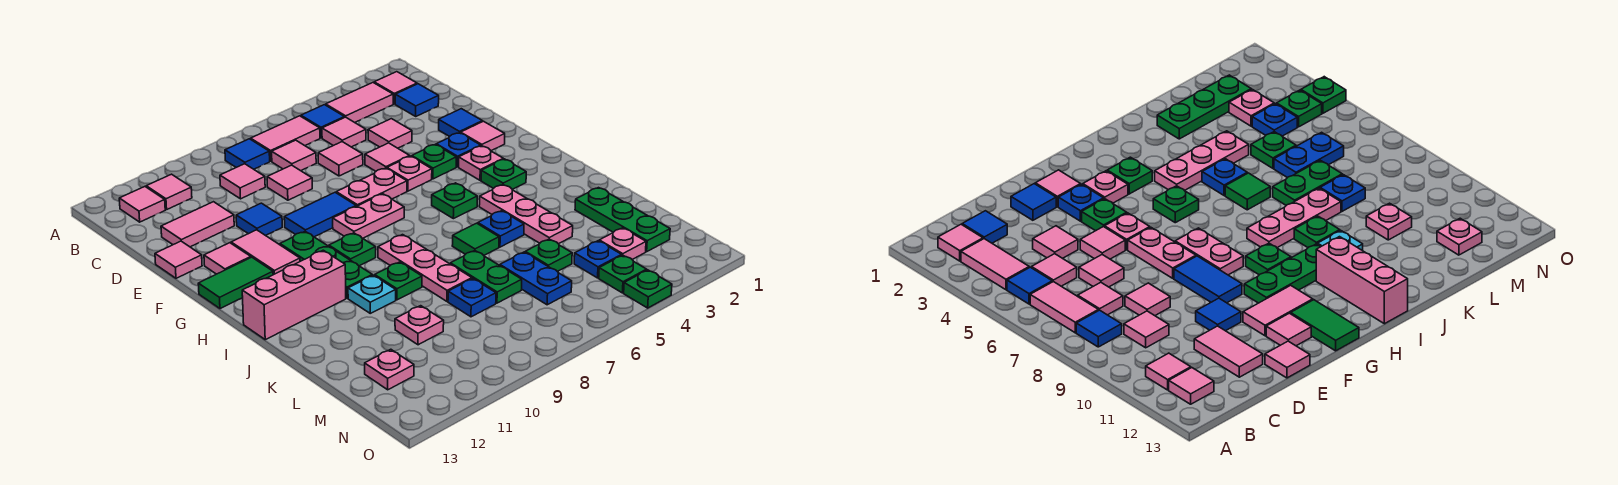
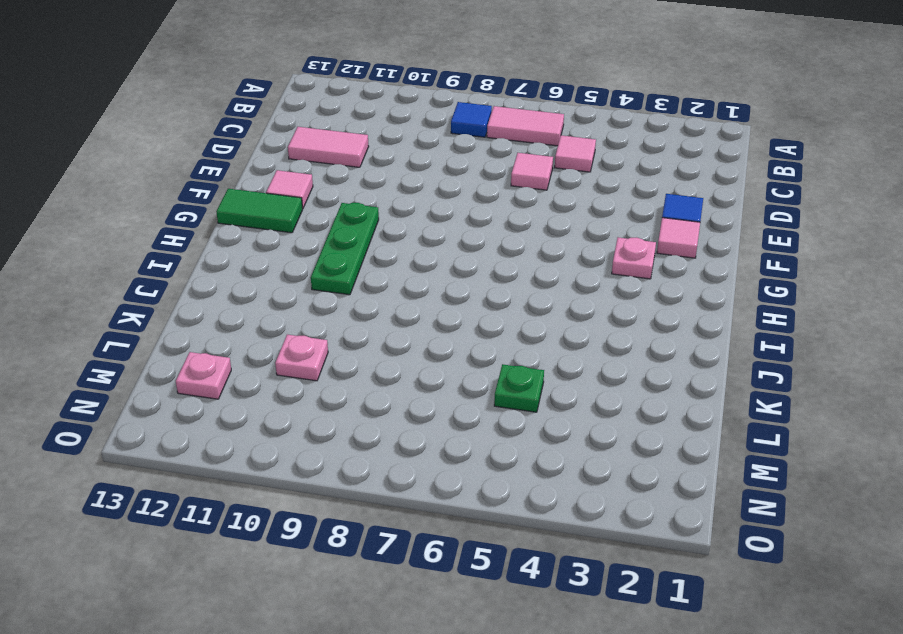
none -> pink tile B2 level 1
none -> pink tile B3:B4 level 1
none -> blue tile B5 level 1
none -> pink tile B11 level 1

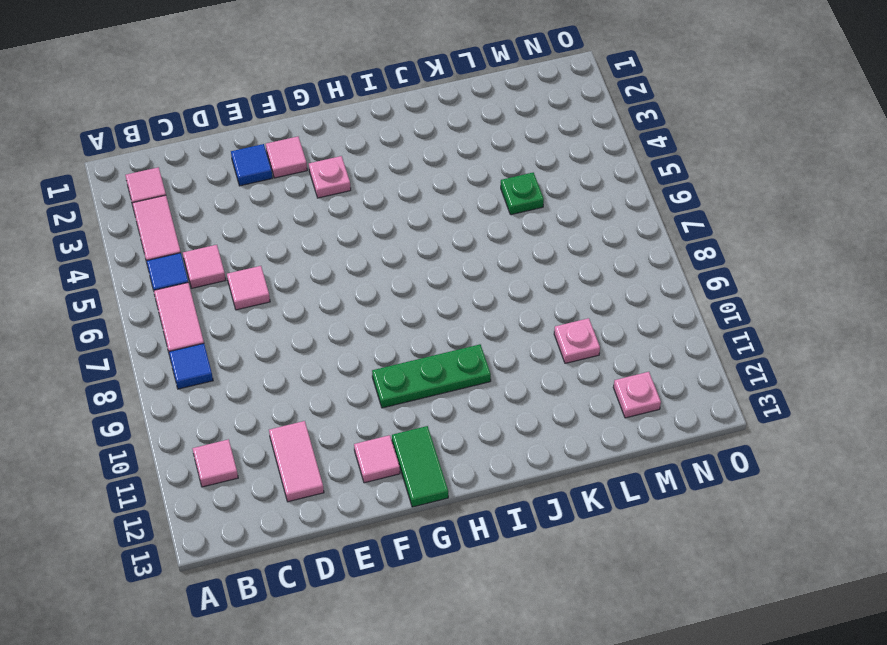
none -> pink tile B12 level 1
none -> blue tile C2 level 1
none -> pink tile C7 level 1
none -> pink tile C9 level 1

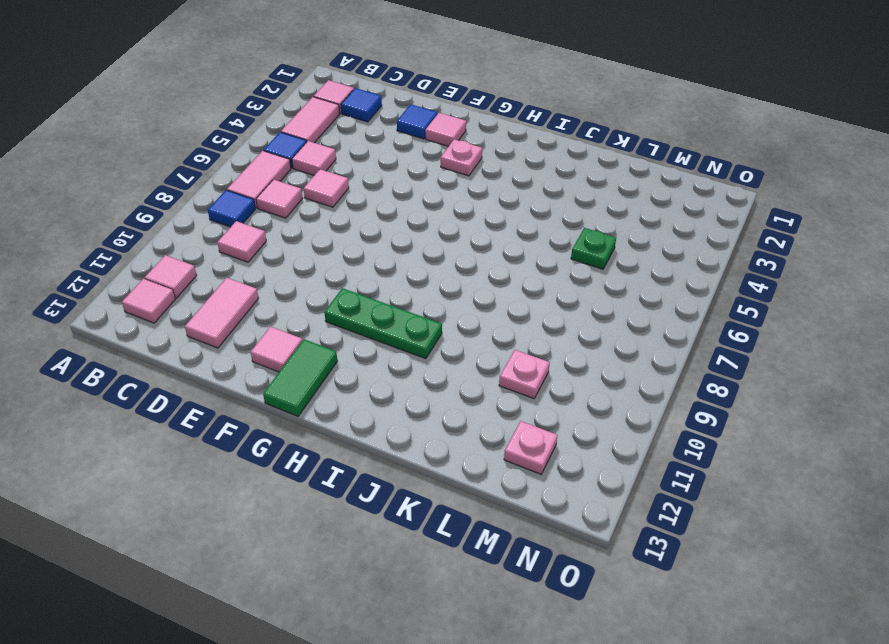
none -> pink tile D4 level 1
none -> pink tile D8 level 1
none -> pink tile E5 level 1
none -> blue tile E10 level 1

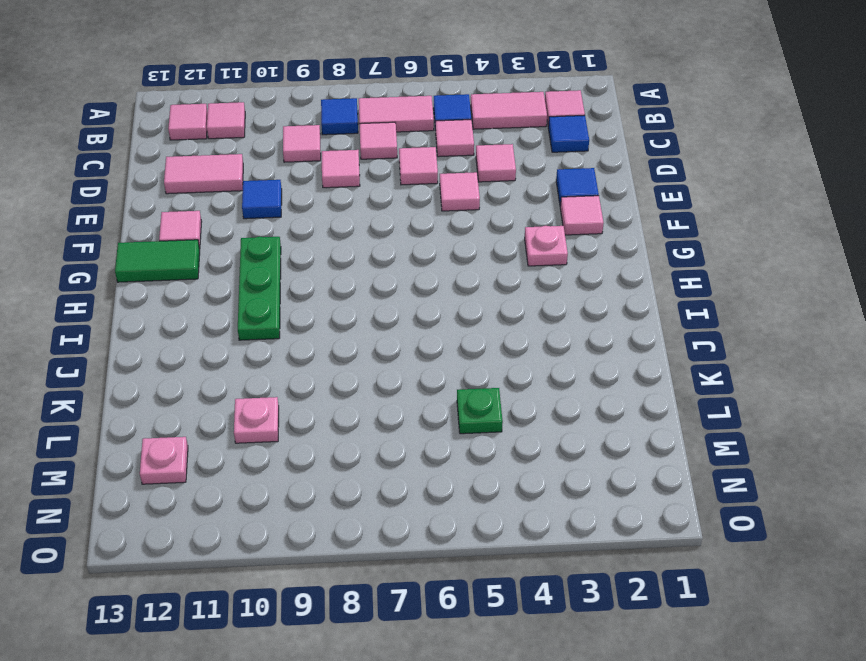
none -> pink tile E13 level 1
none -> blue plate F3 level 1
none -> green plate F4 level 1
none -> pink plate F5 level 1

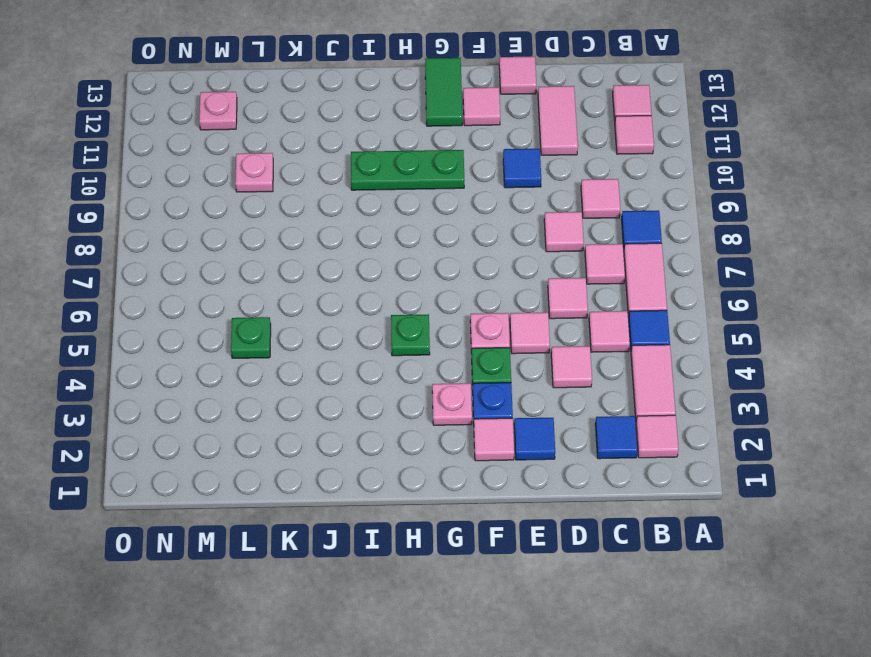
none -> pink plate F6:F7 level 1
none -> blue tile F8:F9 level 1
none -> pink tile F11:G11 level 1
none -> pink plate G7:G8 level 1

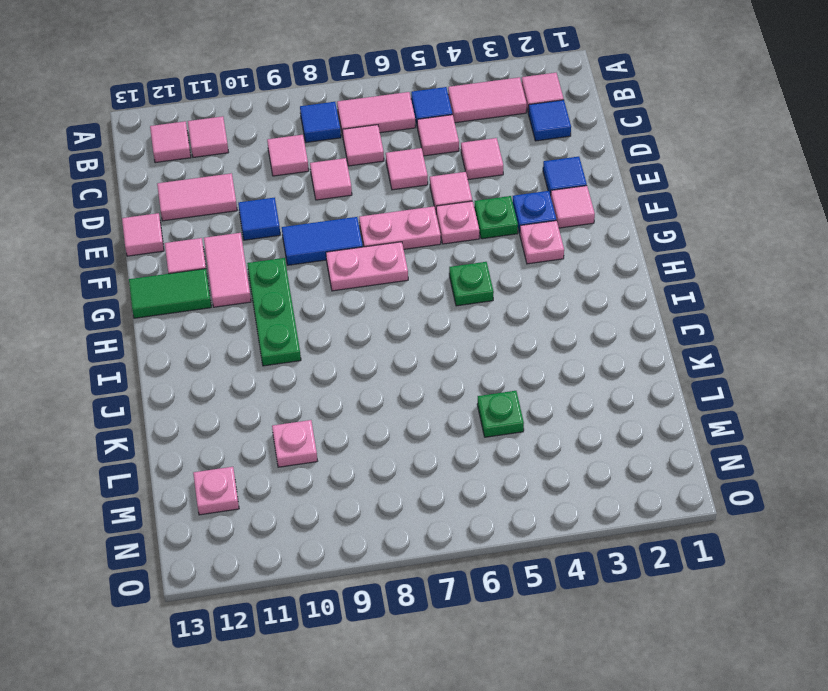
none -> green plate H3 level 1
none -> green plate H9 level 1
none -> pink plate I4:K4 level 1
none -> pink plate I8:K8 level 1

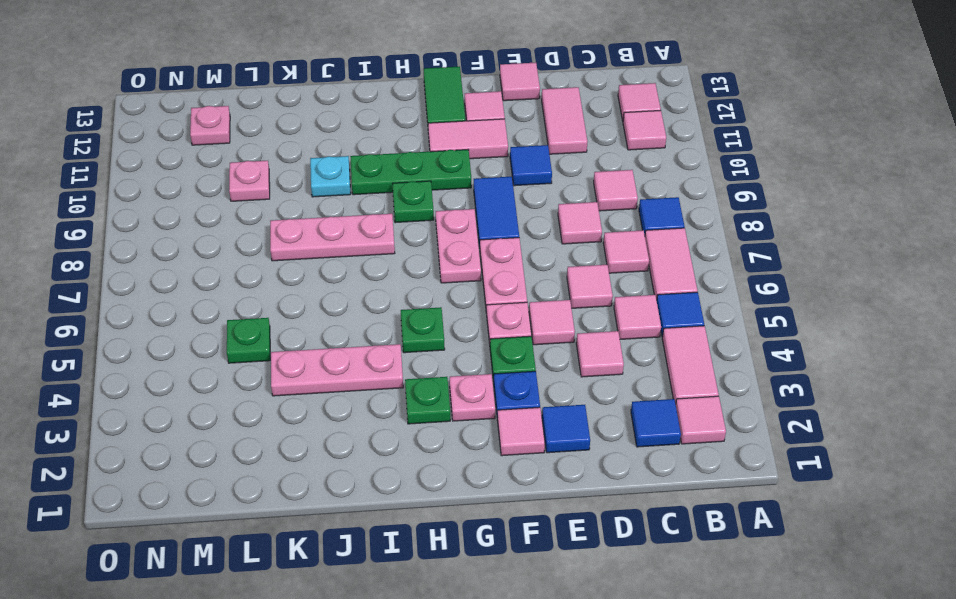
none -> pink brick I11:I13 level 1
none -> blue plate J5 level 1
none -> green tile J6 level 1
none -> green plate J9 level 1

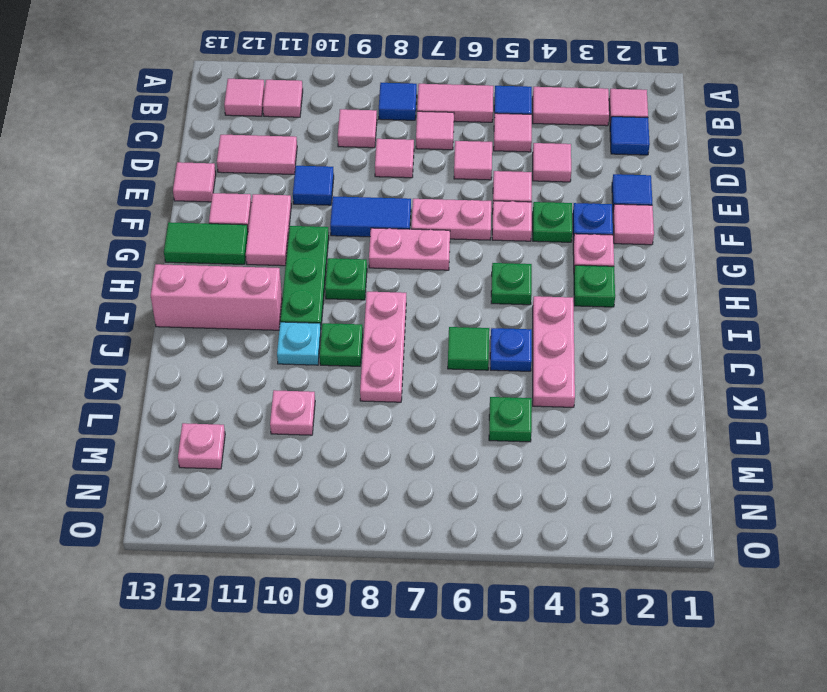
none -> green plate K2:M2 level 1
none -> green plate K7:L7 level 1
none -> blue plate L6:M6 level 1
none -> blue plate L8 level 1

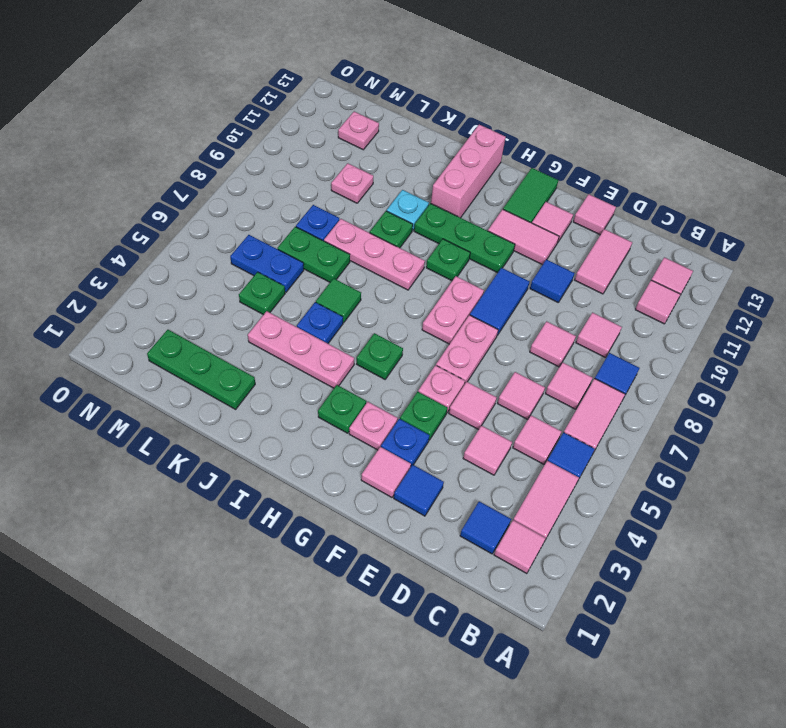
none -> pink plate M3 level 1
none -> blue plate M4 level 1
none -> green plate N4 level 1
none -> green plate O4 level 1

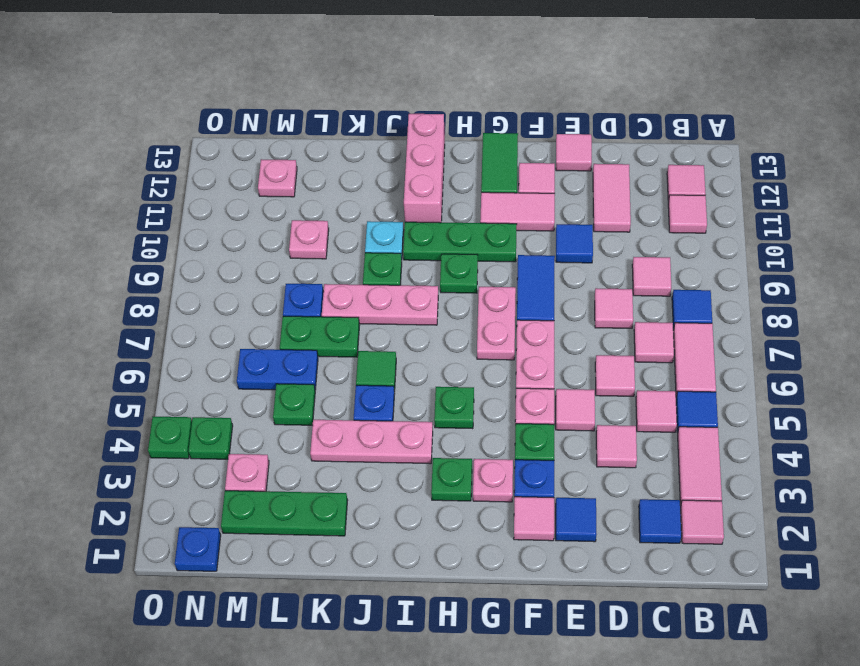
blue plate N1 level 1 -> blue plate M4 level 1

